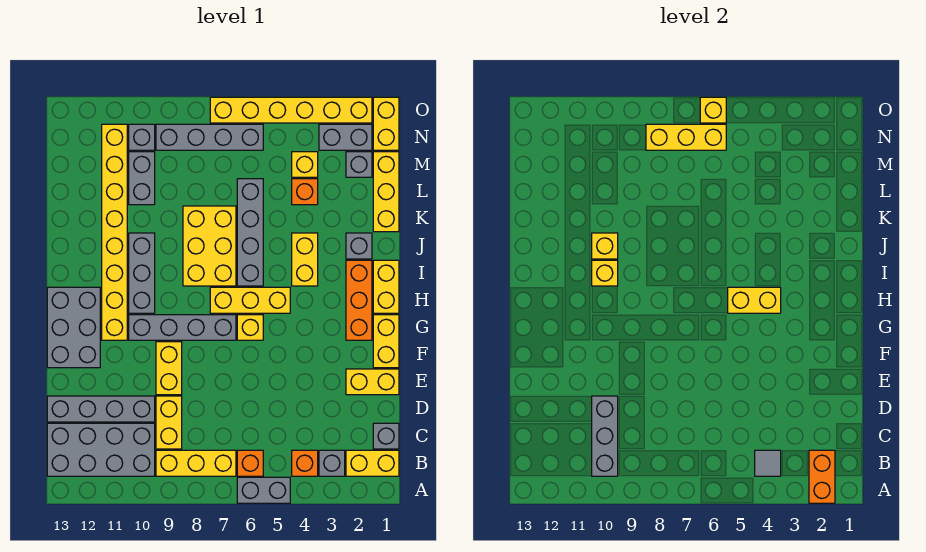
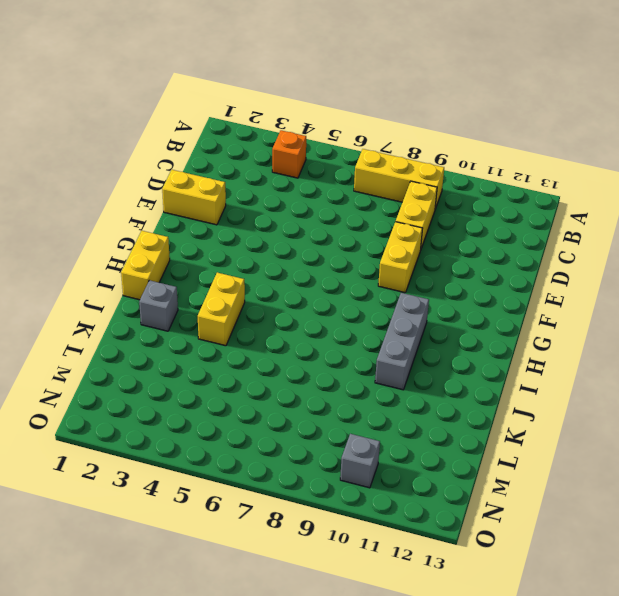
none -> grey brick A5:A6 level 1
none -> yellow brick B1:B2 level 1
none -> grey brick B3 level 1
none -> orange brick B6 level 1

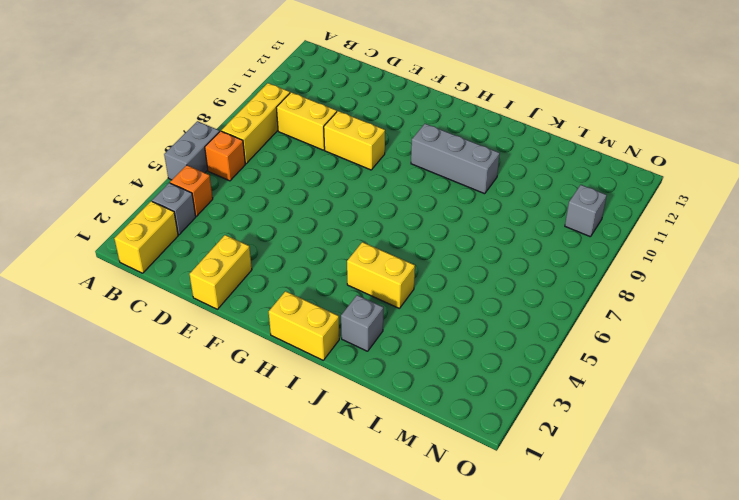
none -> grey brick B10:C13 level 1
none -> grey brick C1 level 1
none -> grey brick D10:D13 level 1
none -> yellow brick F1:G1 level 1

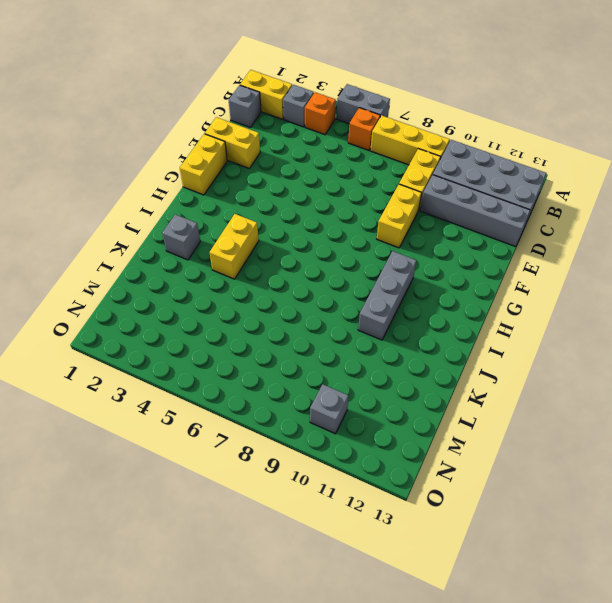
none -> grey brick F12:H13 level 1
none -> orange brick G2:I2 level 1
none -> yellow brick G6 level 1
none -> grey brick G7:G10 level 1

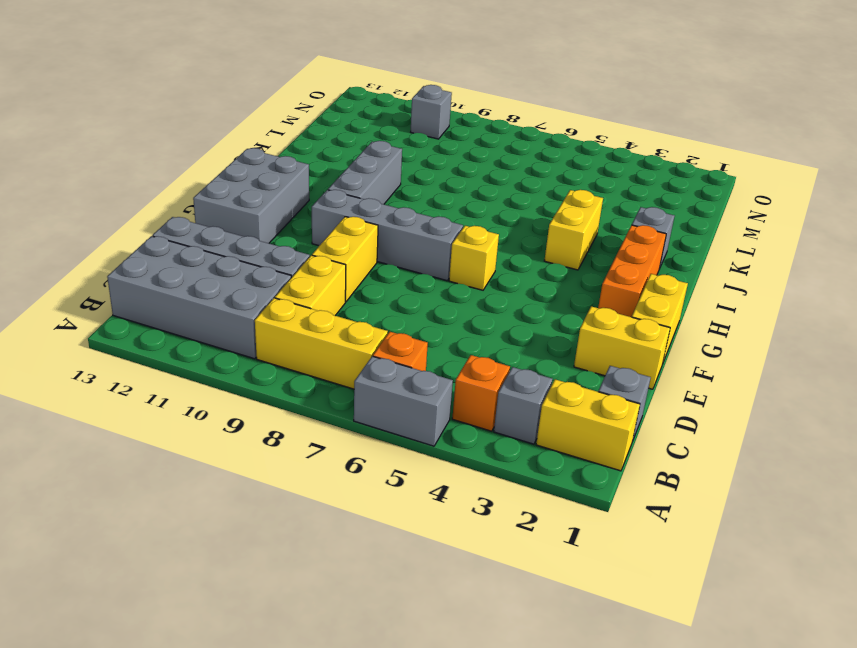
none -> yellow brick G11:N11 level 1
none -> yellow brick H1:I1 level 1
none -> yellow brick H5:H7 level 1
none -> grey brick I6:L6 level 1

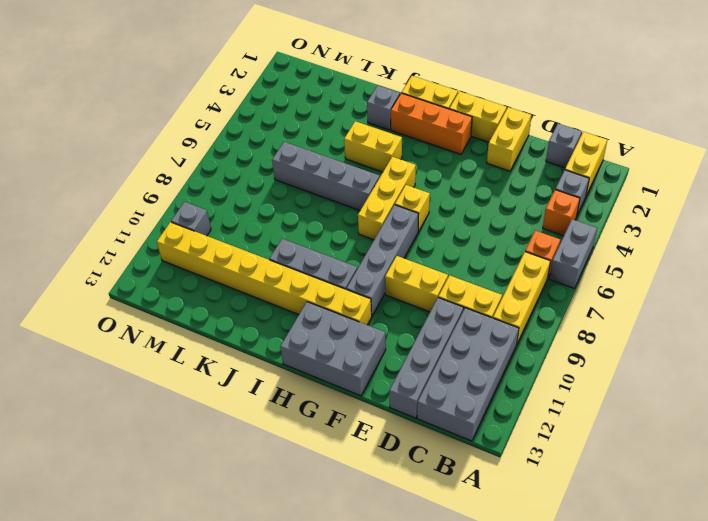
none -> yellow brick I7:K8 level 1
none -> yellow brick K1:M1 level 1
none -> orange brick L4 level 1
none -> grey brick L10:M10 level 1

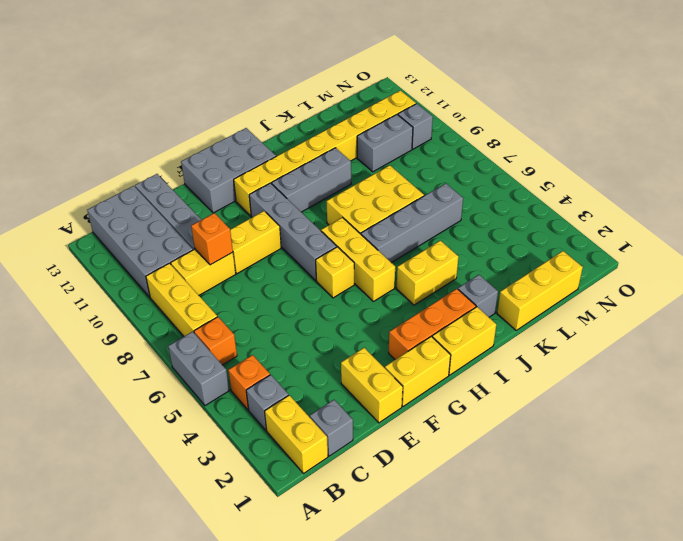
orange brick D9 level 2 -> orange brick L4 level 1
none -> grey brick M2 level 1
none -> yellow brick M4 level 1
none -> yellow brick N1:O1 level 1
none -> grey brick N2:N3 level 1

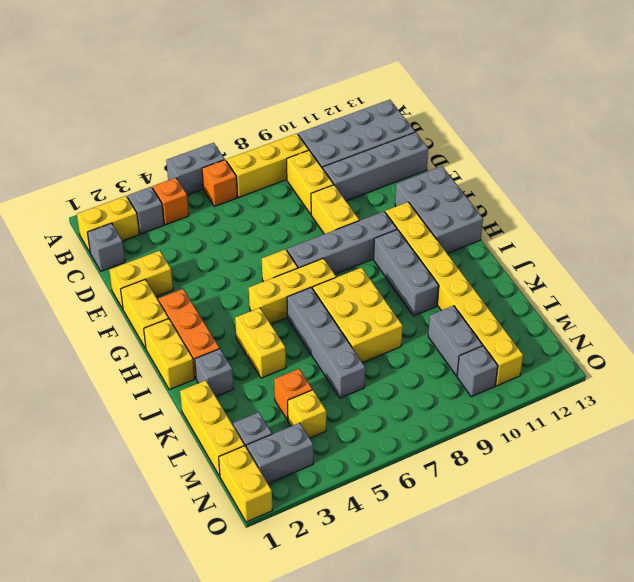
none -> grey brick N6:N9 level 1
none -> yellow brick O2:O7 level 1
none -> orange brick A2:B2 level 2
none -> grey tile B4 level 2

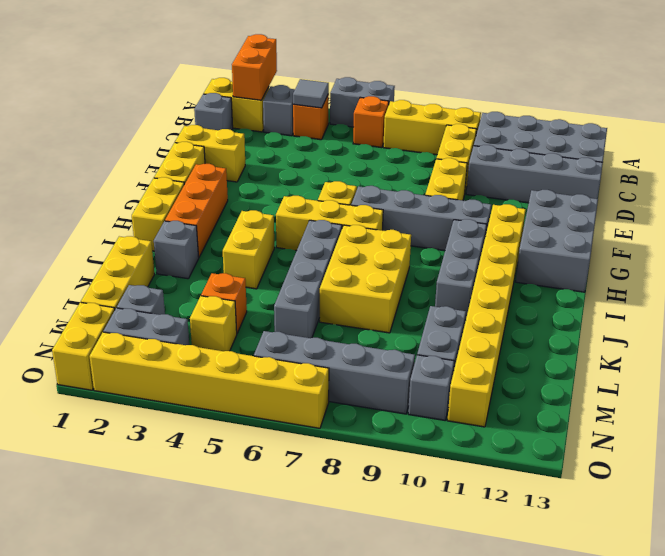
none -> grey brick B10:D10 level 2
none -> yellow brick H4:H5 level 2
none -> yellow brick I10 level 2
none -> yellow brick J10 level 2

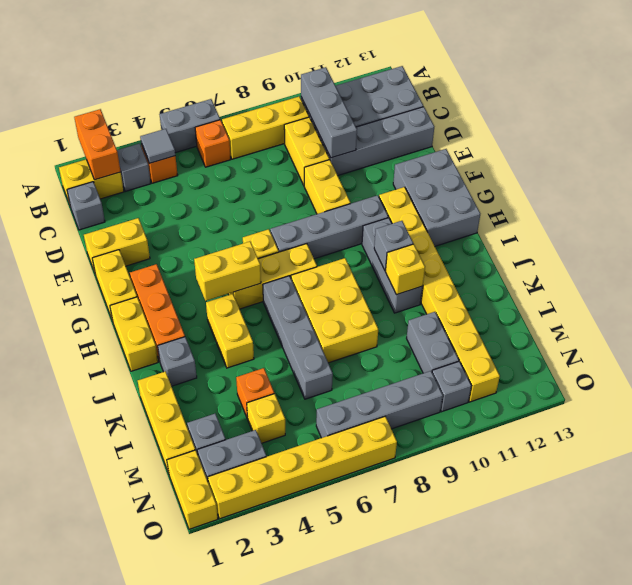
grey brick I10 level 2 -> yellow brick I10 level 2
none -> yellow brick N6:N8 level 2
none -> yellow brick O6 level 2

